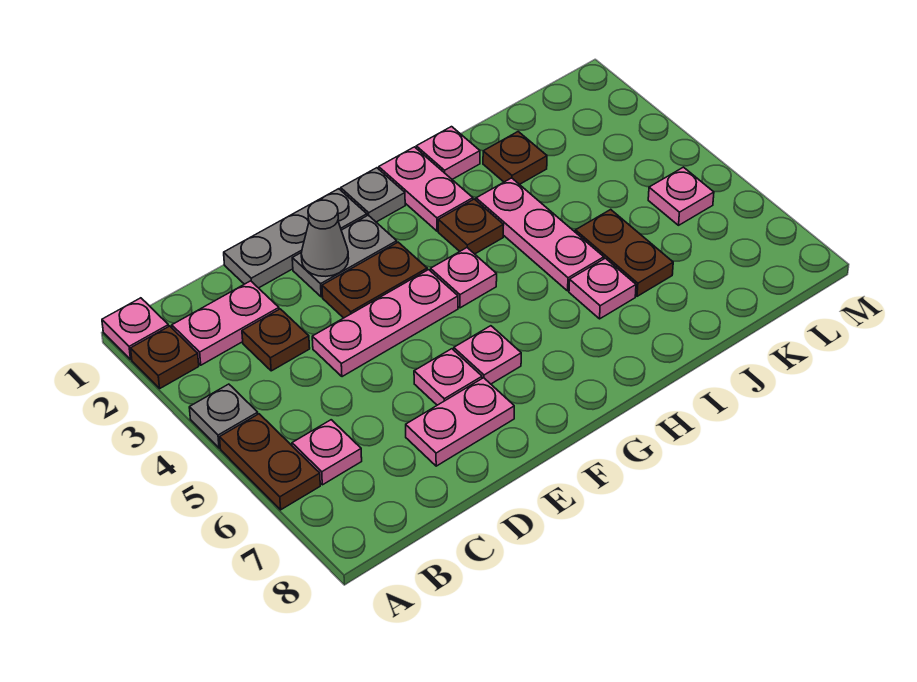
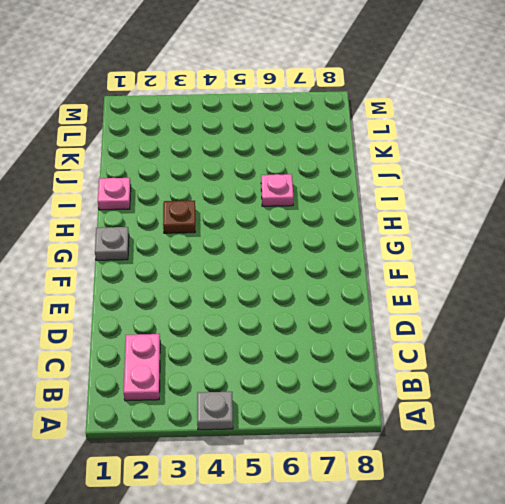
none -> pink plate A1 level 1
none -> brown plate A2 level 1
none -> brown plate A5:A6 level 1

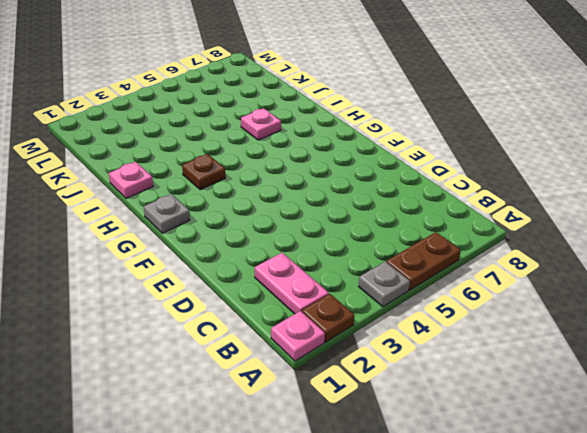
none -> pink plate B6 level 1
none -> brown plate C3 level 1
none -> grey plate D1:F1 level 1

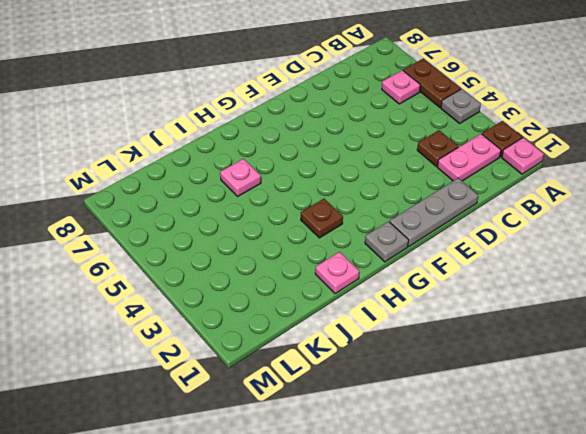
none -> pink plate D4:F4 level 1
none -> pink plate D7:E7 level 1
none -> grey plate E2:F2 level 1

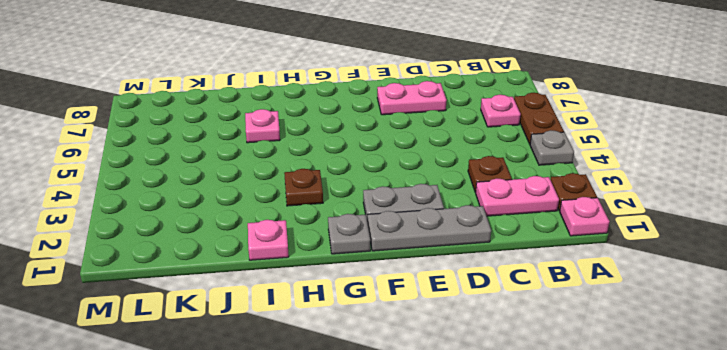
none -> pink plate D4:F4 level 1
none -> brown plate E3:F3 level 1
none -> pink plate E6 level 1

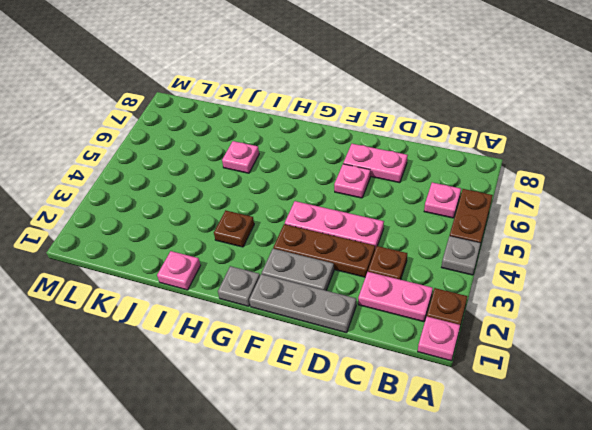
brown plate D3:F3 level 1 -> brown plate E3:F3 level 1
none -> pink plate F6 level 1
none -> pink plate G4 level 1
none -> pink plate H1:H2 level 1

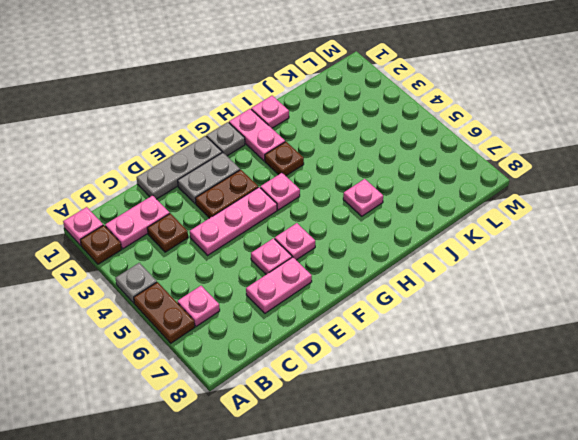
none -> pink plate I3:I5 level 1
none -> brown plate J2 level 1
none -> brown plate J5:J6 level 1

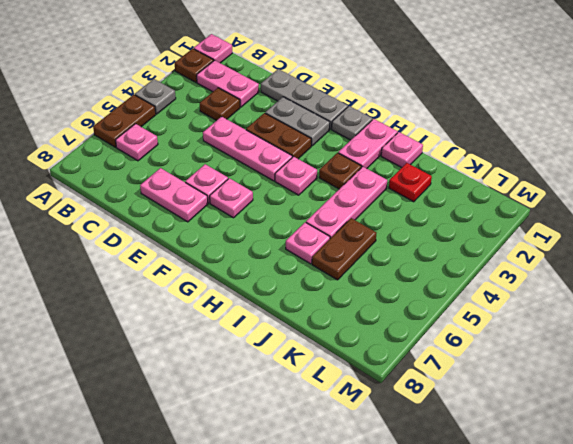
red plate J2 level 1 -> brown plate J2 level 1
none -> pink plate L5 level 1
none -> grey cone E2 level 2

